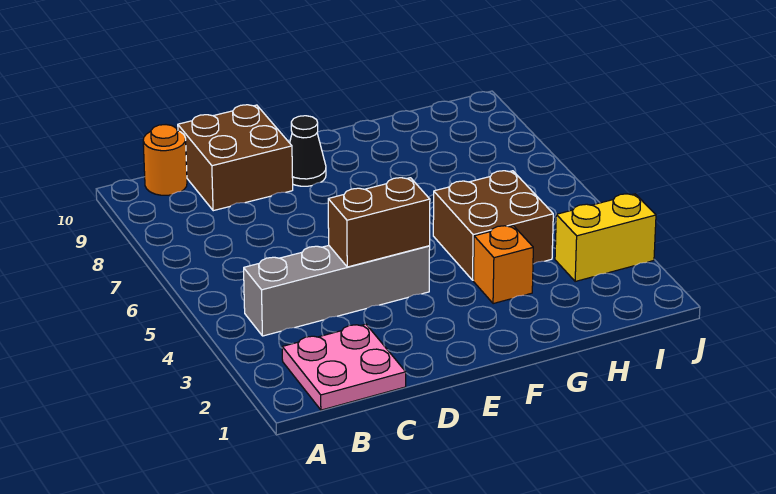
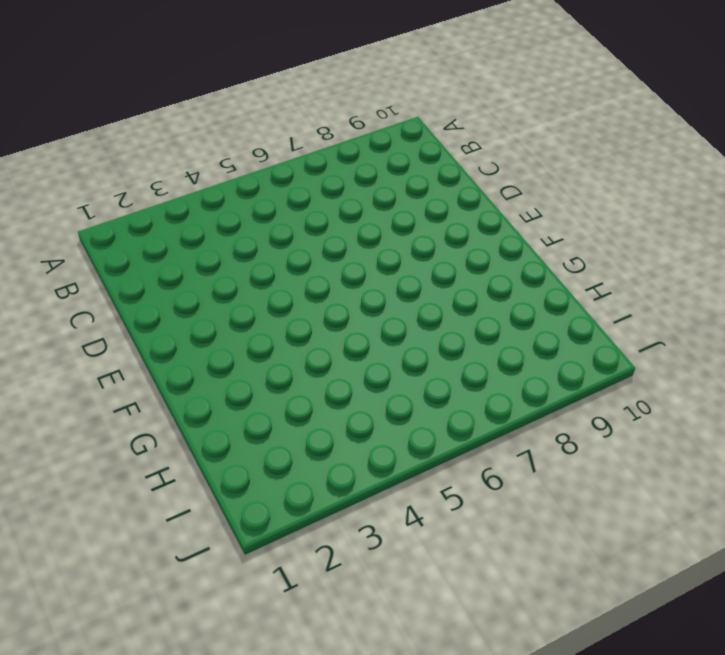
none -> pink plate B1:C2 level 1
none -> grey brick B4:E4 level 1

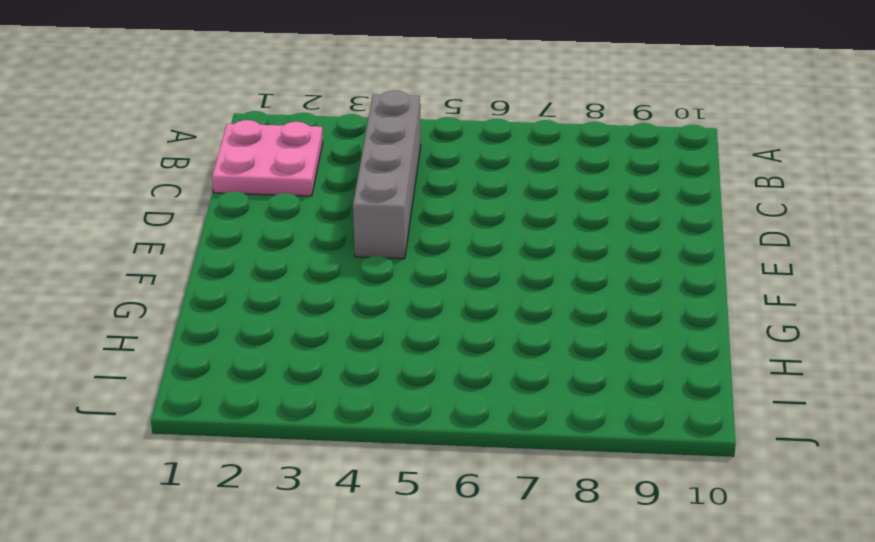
none -> orange round brick B10 level 1
none -> brown brick C9:D10 level 1

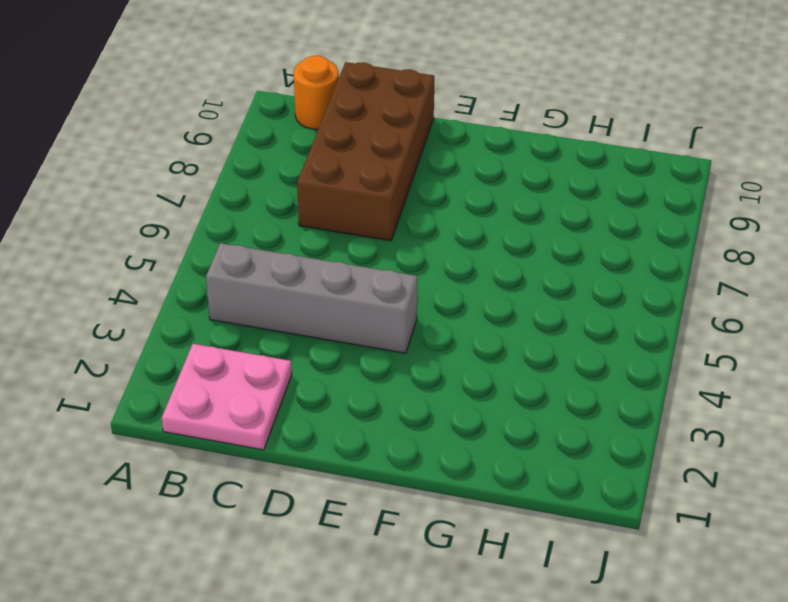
brown brick C7:D10 level 1 -> brown brick C9:D10 level 1
none -> black cone E9 level 1
none -> orange brick G3 level 1

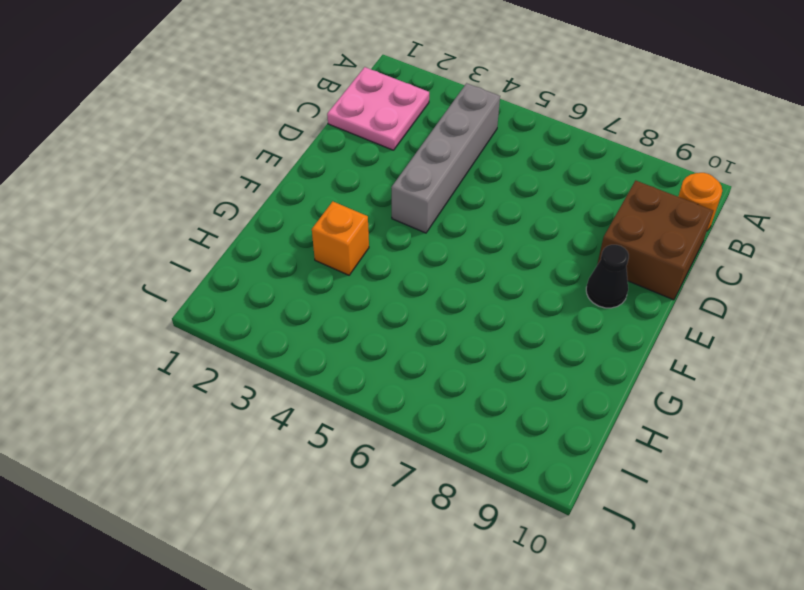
none -> brown brick G4:H5 level 1
none -> yellow brick I3:J3 level 1

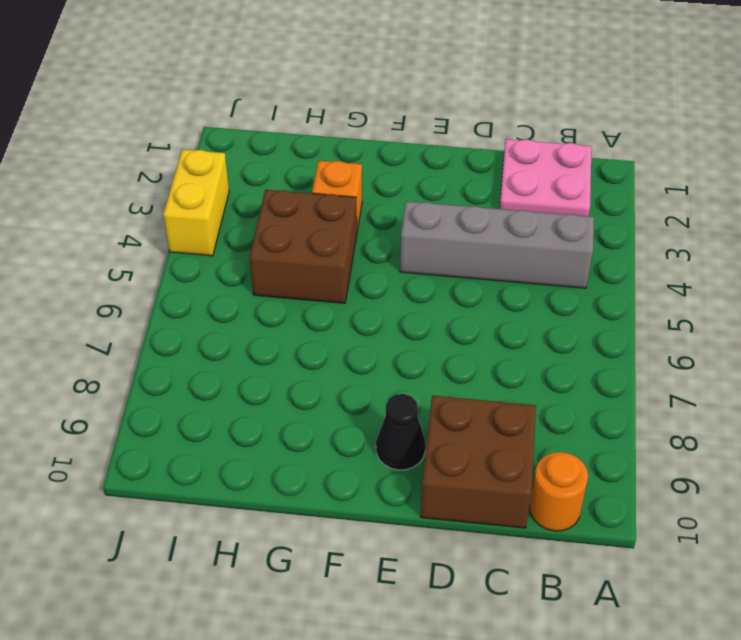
yellow brick J3:J4 level 1 -> yellow brick I3:J3 level 1
none -> brown brick D4:E4 level 2

